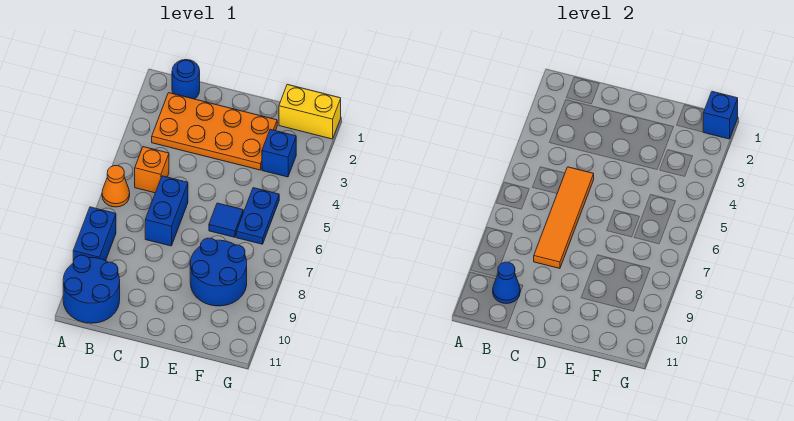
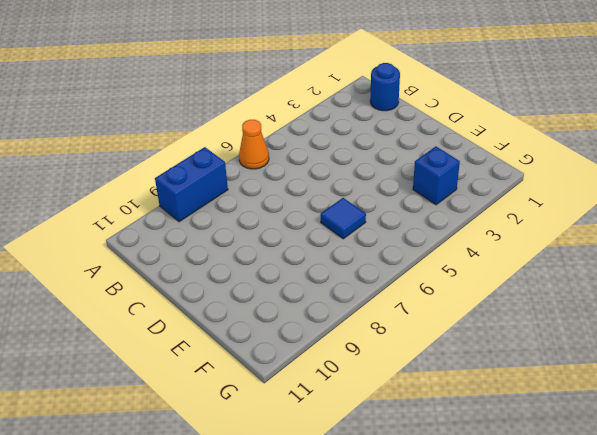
none -> blue round brick A10:B11 level 1
none -> orange plate B2:E3 level 1
none -> orange brick B5 level 1

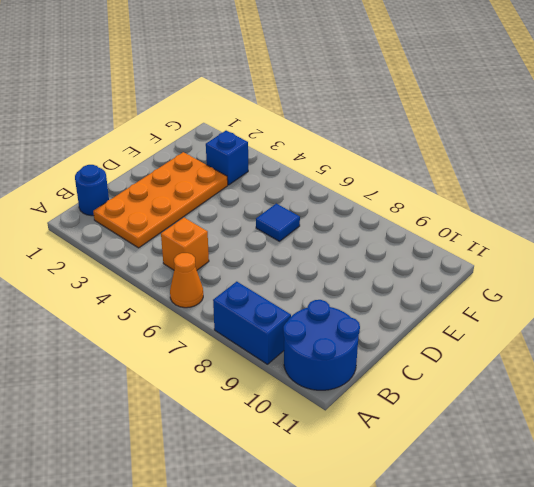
none -> blue brick C6:C7 level 1
none -> blue round brick E8:F9 level 1
none -> yellow brick F1:G1 level 1

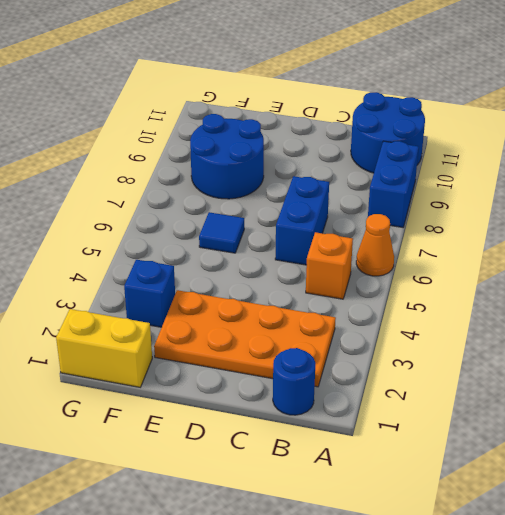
none -> blue plate F5:F6 level 1
none -> blue cone B10 level 2
none -> orange tile C5:C8 level 2

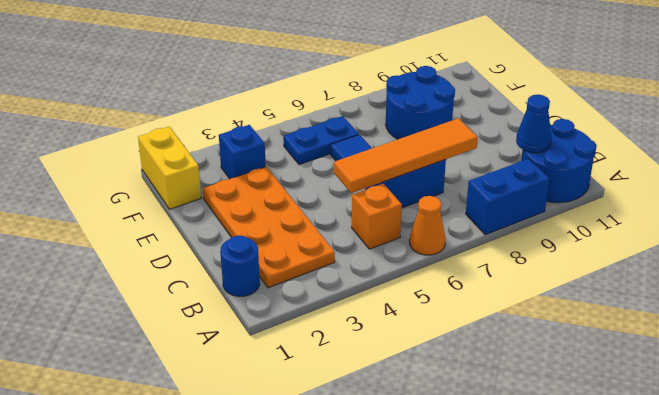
none -> blue brick G1 level 2

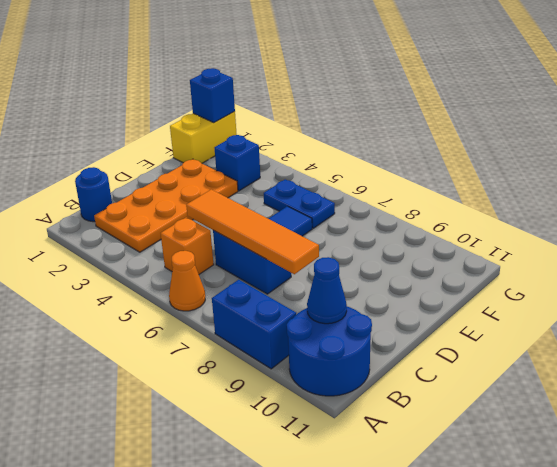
none -> blue round brick E8:F9 level 1

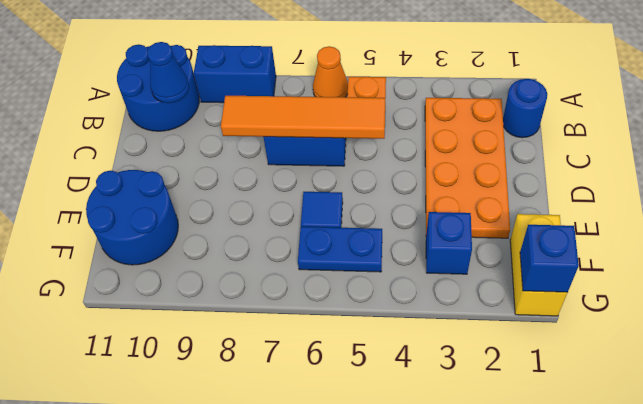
blue round brick E10:F11 level 1 -> blue round brick E8:F9 level 1

